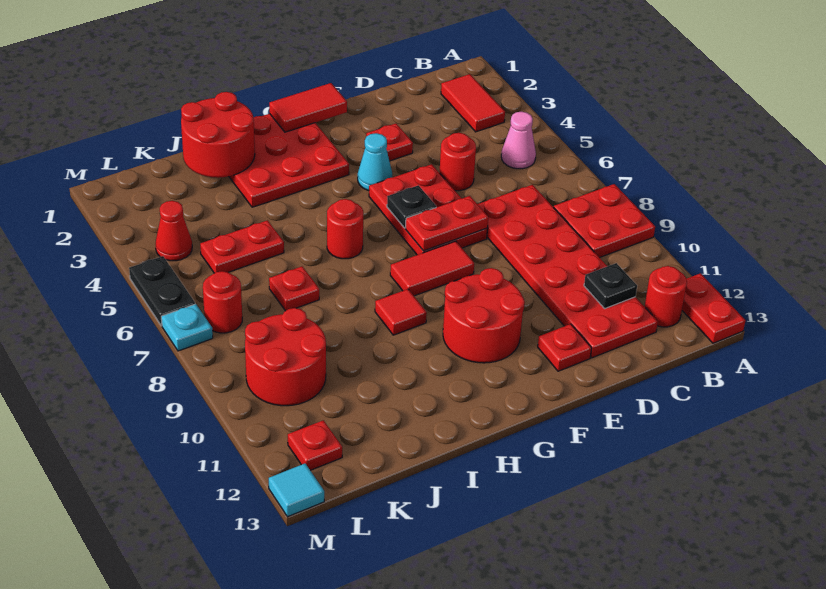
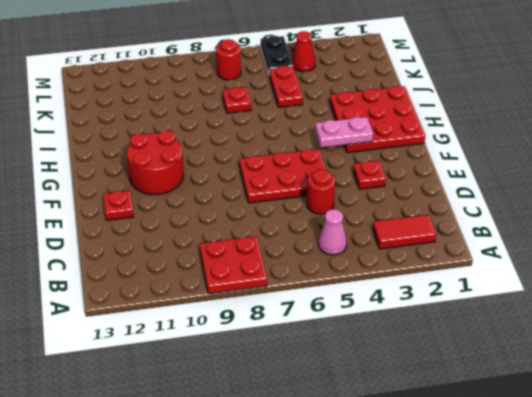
pink plate G3:G4 level 2 -> none
black plate L5:M5 level 1 -> black plate M5:M6 level 1
none -> red plate A12:A13 level 1
none -> red round brick B12 level 1
none -> red plate C7:D12 level 1
none -> cyan cone F4 level 1

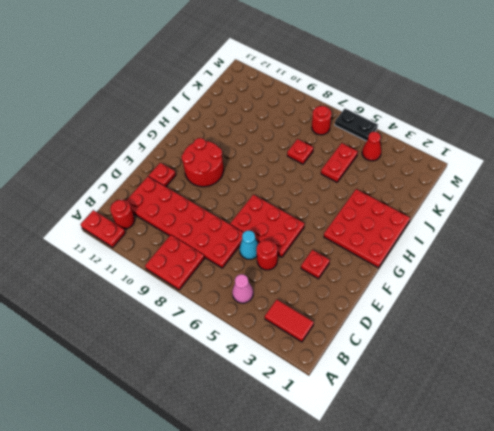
cyan cone D6 level 1 -> cyan cone F4 level 1
none -> red tile F8:G8 level 1
none -> red round brick H6 level 1
none -> red tile H9 level 1
none -> red round brick K9:L10 level 1

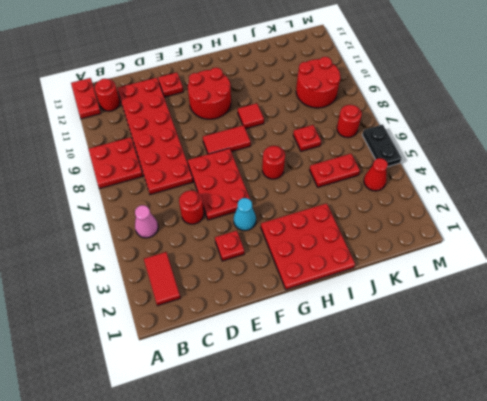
none -> red plate L12 level 1
none -> cyan plate M7 level 1
none -> cyan tile M13 level 1
none -> black plate C11 level 2

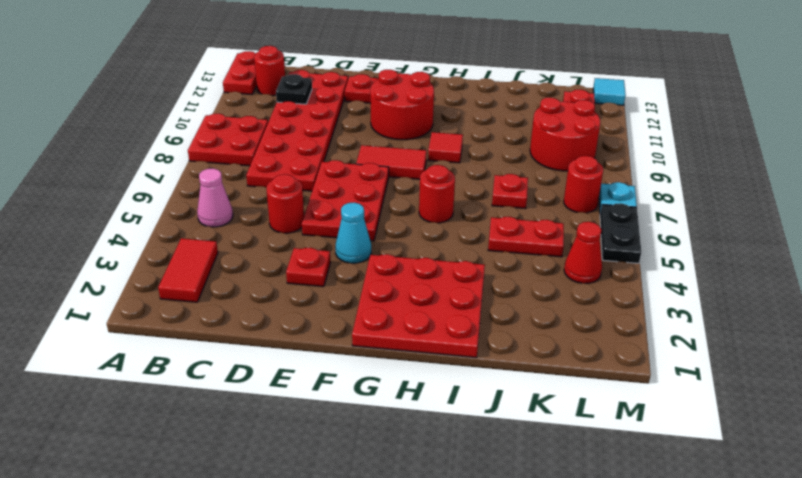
none -> red plate E7:F7 level 2
none -> red tile F1:G1 level 2
none -> black plate F6 level 2
none -> red round brick I1:J2 level 2

